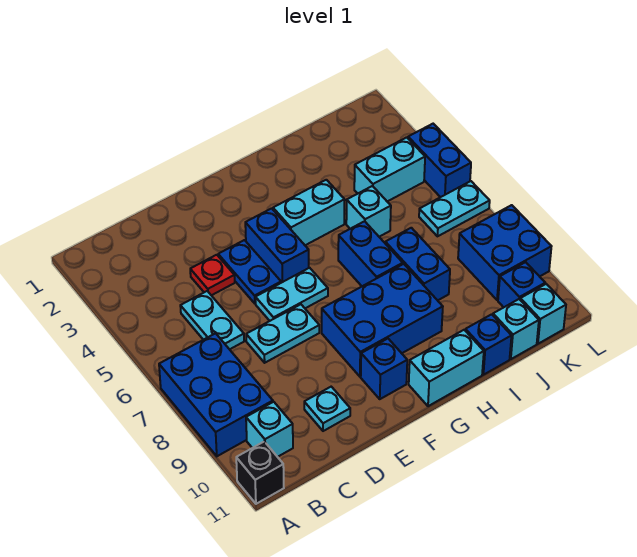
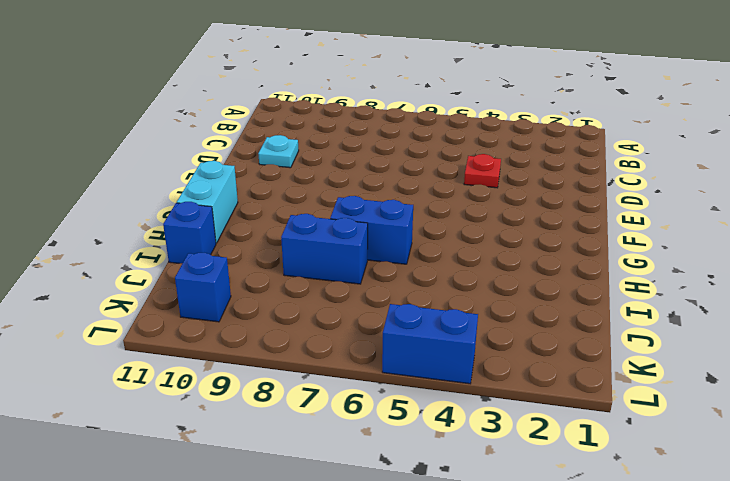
none -> blue brick A7:B9 level 1
none -> black brick A11 level 1
none -> cyan brick B10 level 1

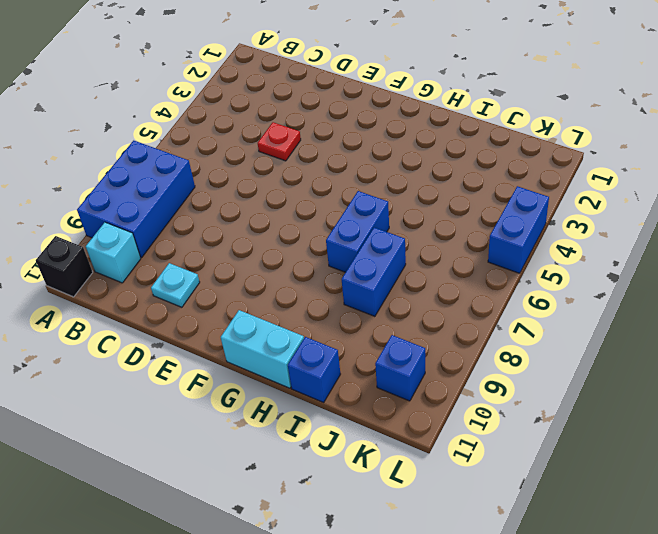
none -> cyan plate C5:C6 level 1
none -> cyan plate D7:E7 level 1
none -> blue plate E4:E5 level 1

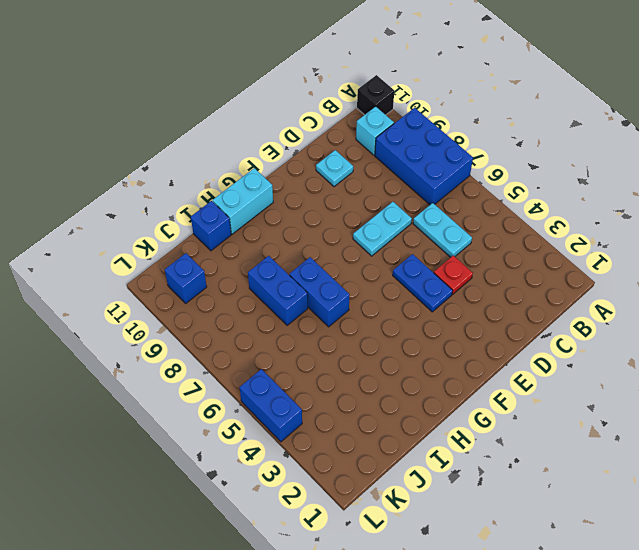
none -> cyan plate E6:F6 level 1
none -> blue brick F4:F5 level 1
none -> blue brick F8:H9 level 1

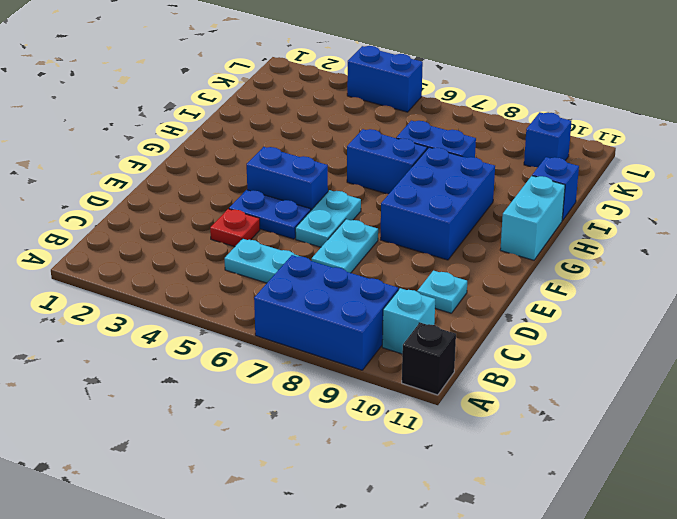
none -> blue brick F10 level 1
none -> cyan brick G4:H4 level 1
none -> cyan brick I5 level 1

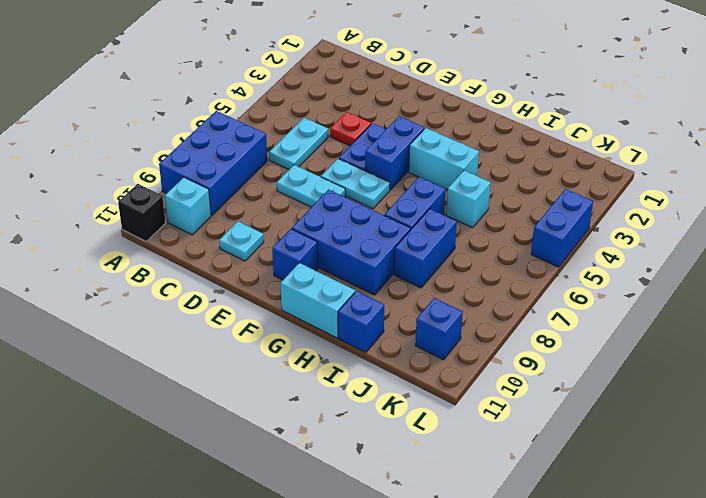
none -> cyan brick J4:K4 level 1
none -> cyan brick J11 level 1
none -> cyan plate K6:L6 level 1

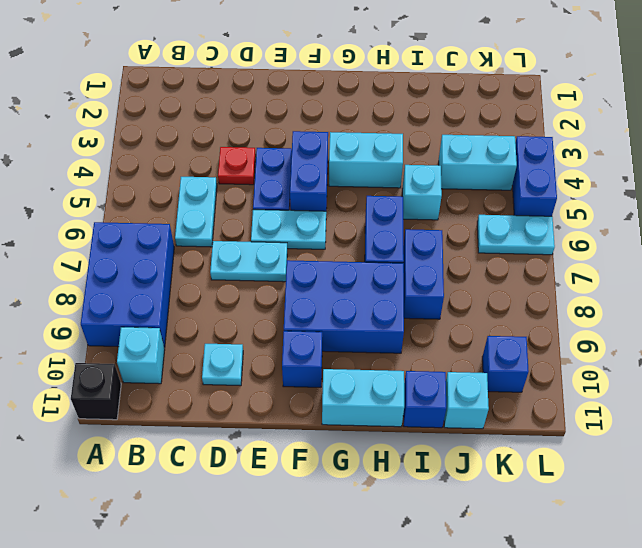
none -> blue brick K8:L9 level 1
none -> cyan brick K11 level 1

